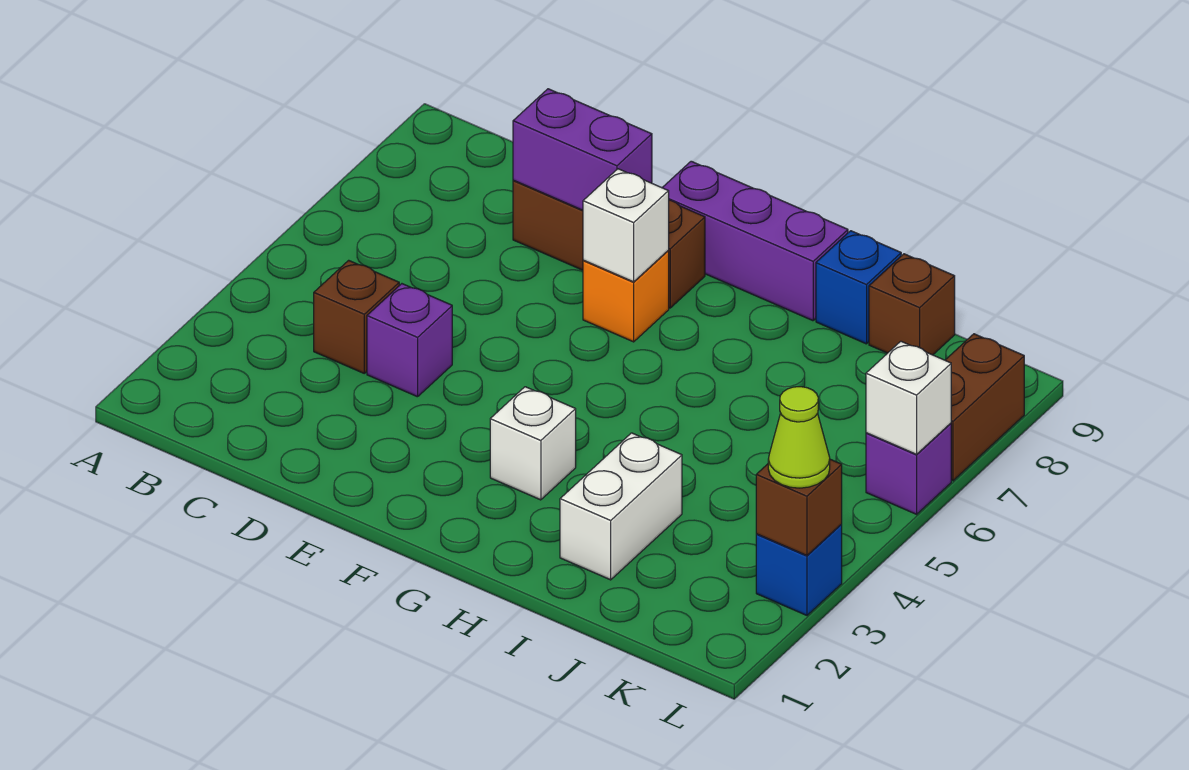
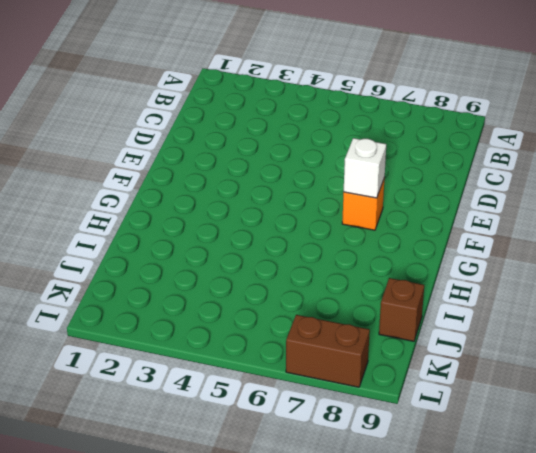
none -> brown brick C4 level 1
none -> purple brick D4 level 1
none -> brown brick D8:F8 level 1

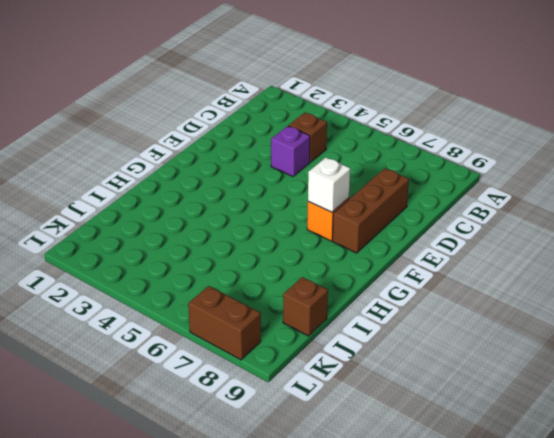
none -> purple brick F9:H9 level 1
none -> white brick G3 level 1
none -> white brick I2:I3 level 1

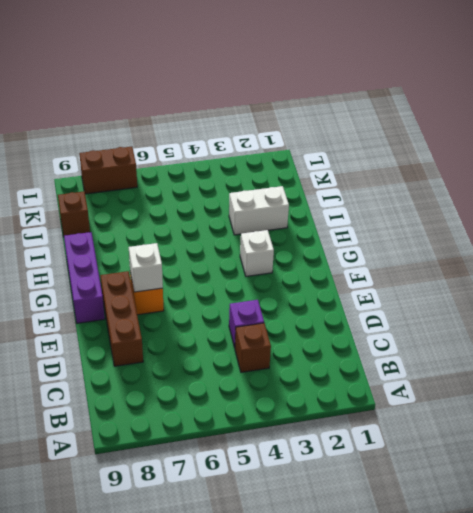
none -> blue brick I9 level 1
none -> blue brick L3 level 1
none -> purple brick L6 level 1

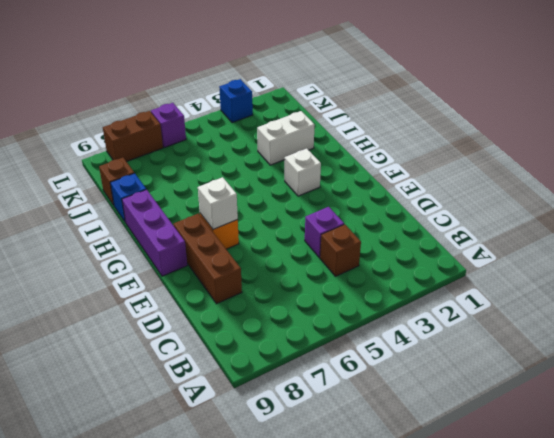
none -> purple brick D8:E8 level 2
none -> brown brick L3 level 2
none -> white brick L6 level 2

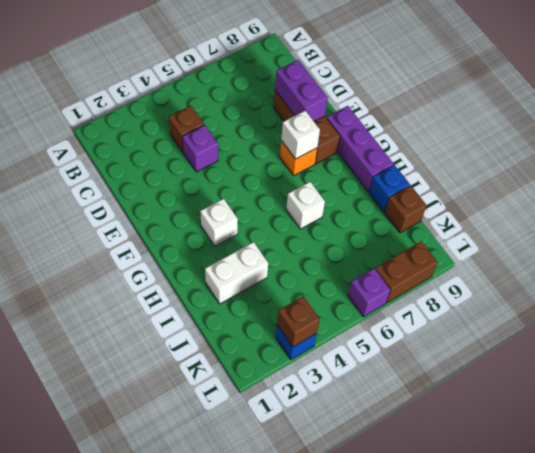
white brick H6 level 1 -> white brick L6 level 2
none -> lime cone L3 level 3

